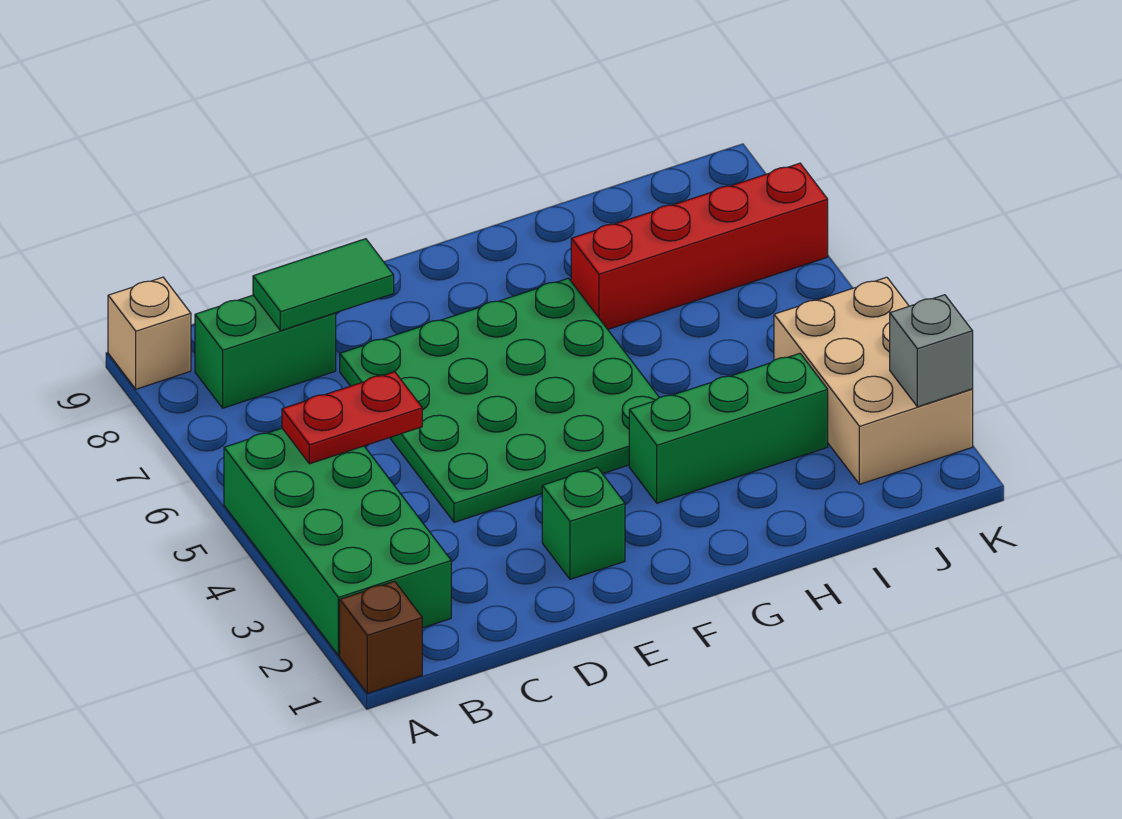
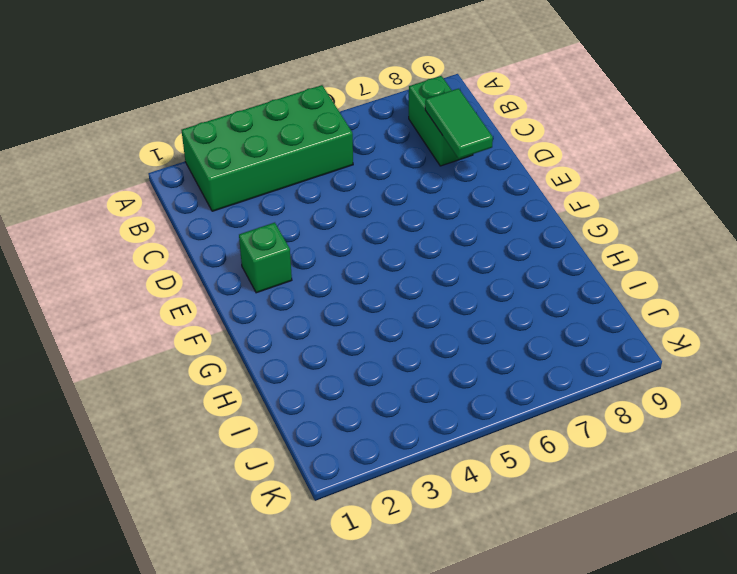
none -> brown brick A1 level 1
none -> tan brick A9 level 1
none -> green plate D4:G7 level 1

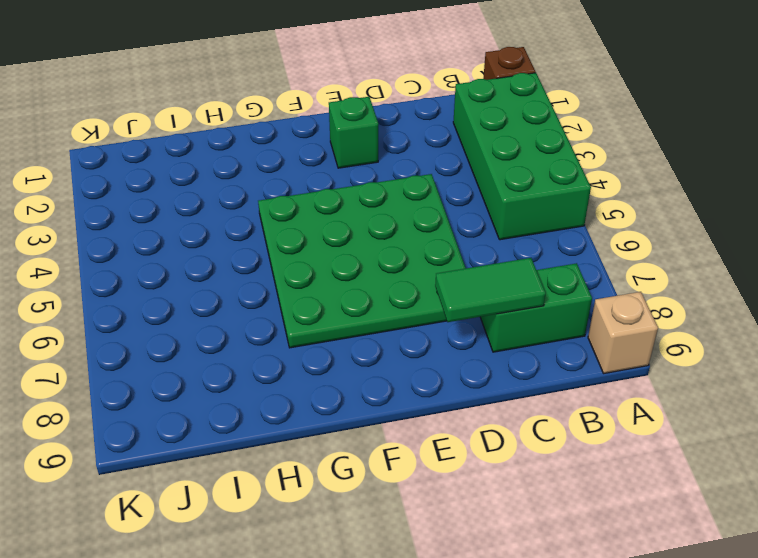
none -> green brick G3:I3 level 1
none -> red brick H7:K7 level 1
none -> tan brick J2:K4 level 1

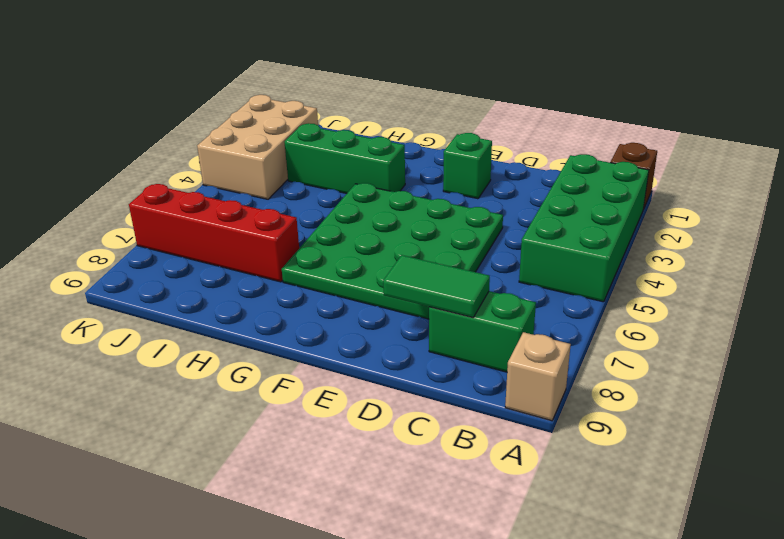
none -> red plate B5:C5 level 2
none -> grey brick K2 level 2

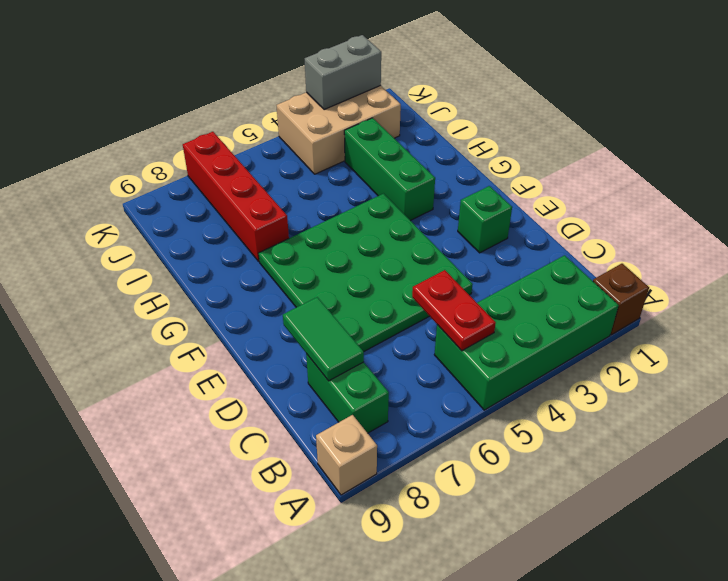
grey brick K2:K3 level 2 -> grey brick K2 level 2

